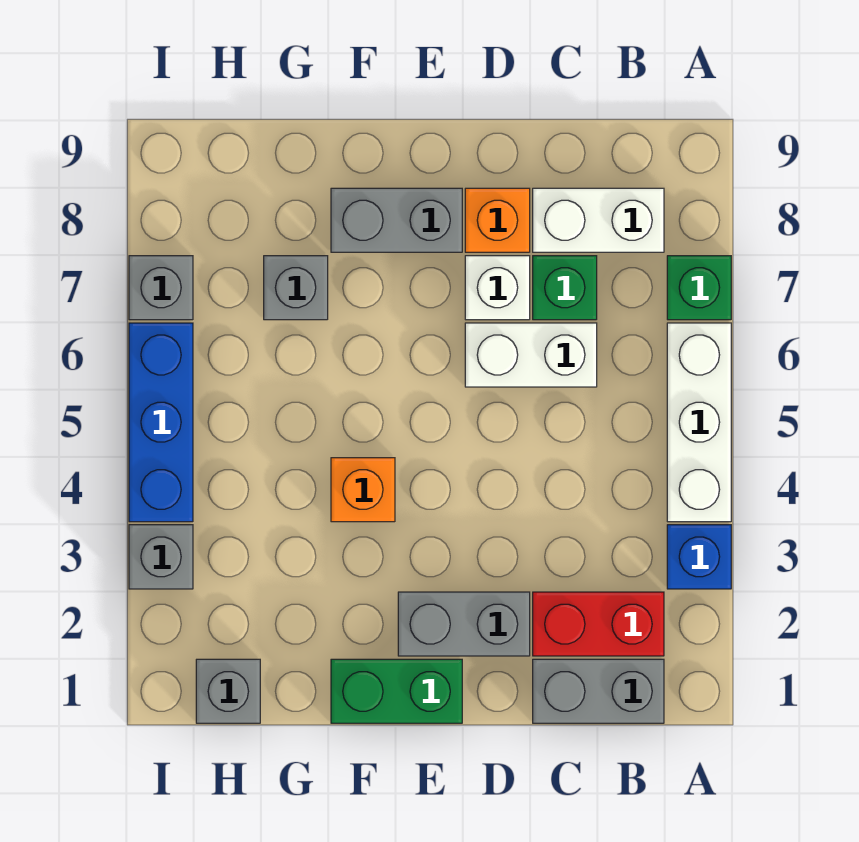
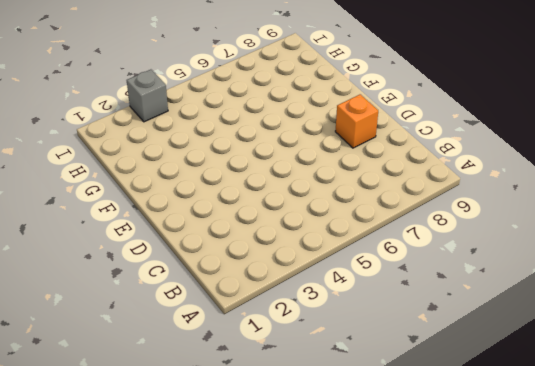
none -> blue brick A3 level 1
none -> white brick A4:A6 level 1
none -> green brick A7 level 1

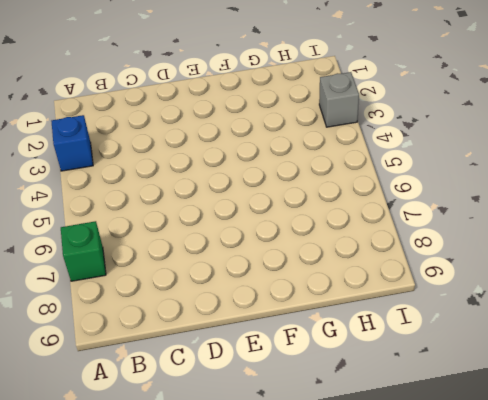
none -> white brick A4:A6 level 1
none -> grey brick B1:C1 level 1
none -> red brick B2:C2 level 1

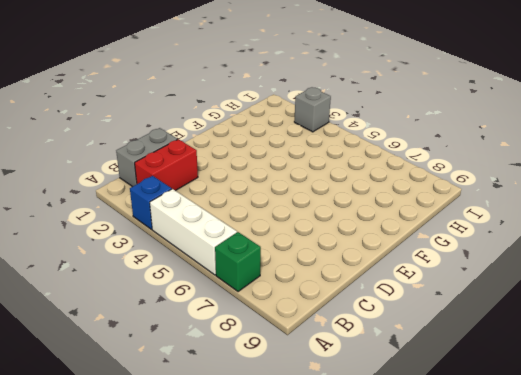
none -> white brick B8:C8 level 1
none -> white brick C6:D6 level 1
none -> green brick C7 level 1

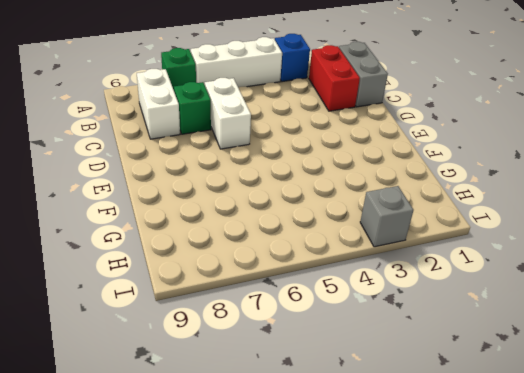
none -> grey brick D2:E2 level 1
none -> white brick D7 level 1
none -> orange brick D8 level 1

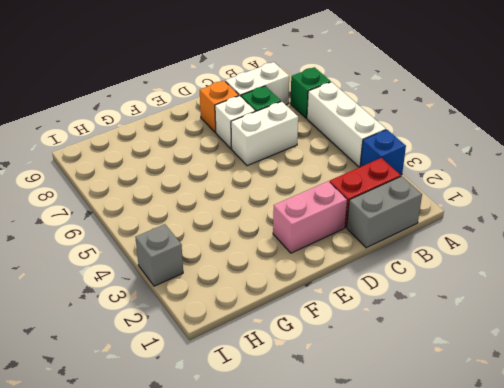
pink brick D2:E2 level 1 -> grey brick D2:E2 level 1
none -> green brick E1:F1 level 1
none -> grey brick E8:F8 level 1
none -> orange brick F4 level 1

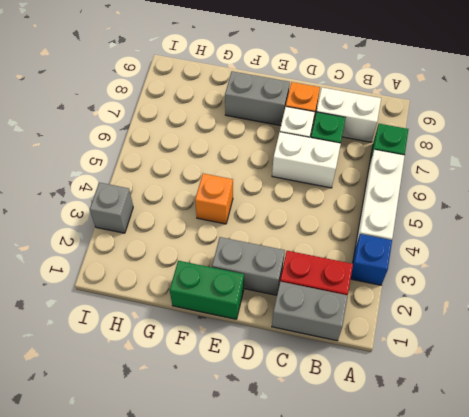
none -> grey brick G7 level 1
none -> grey brick H1 level 1
none -> blue brick I4:I6 level 1

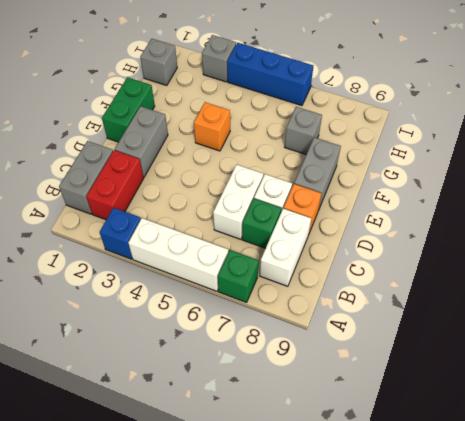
none -> grey brick I7 level 1

